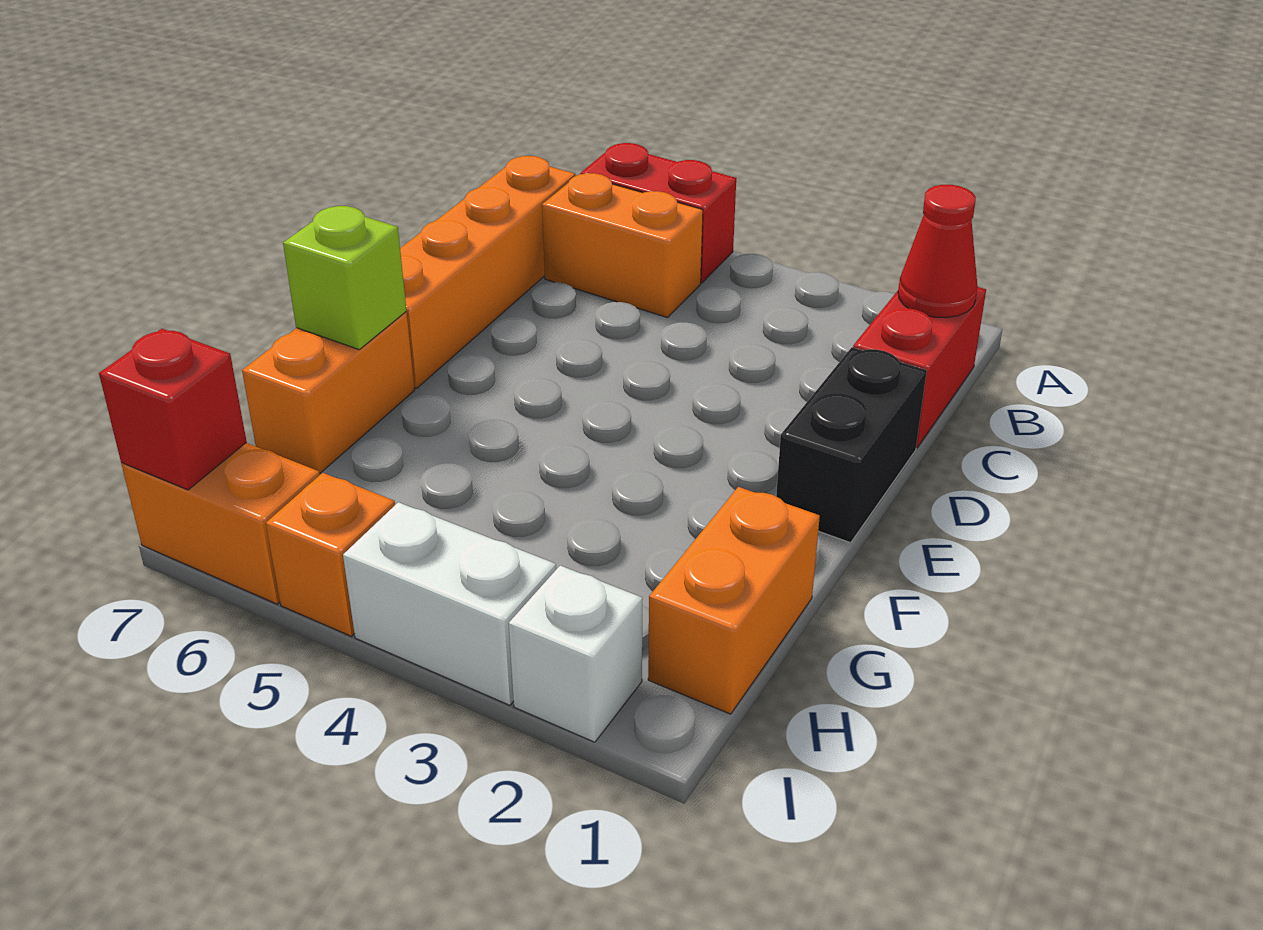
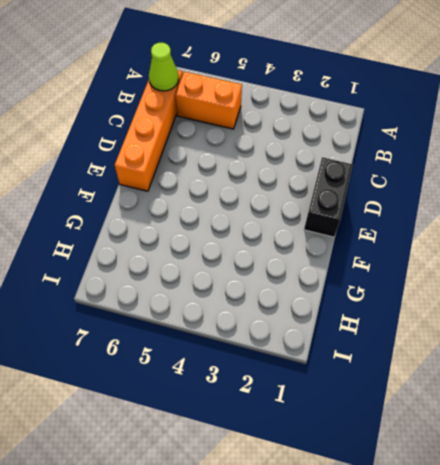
lime cone B7 level 2 -> none
none -> red brick A5:A6 level 1
none -> red brick B1:C1 level 1
none -> orange brick F7:G7 level 1

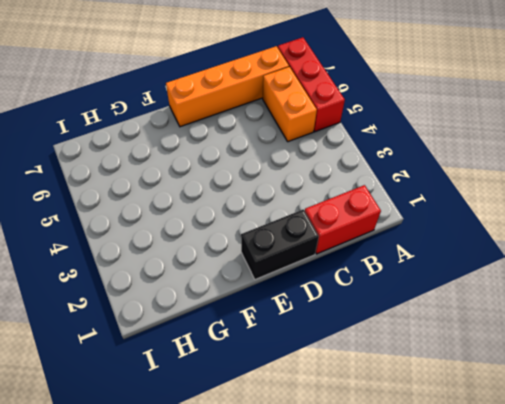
red brick A5:A7 level 1 -> red brick A5:A6 level 1
none -> orange brick F7:G7 level 1
none -> orange brick G1:H1 level 1
none -> white brick I2 level 1

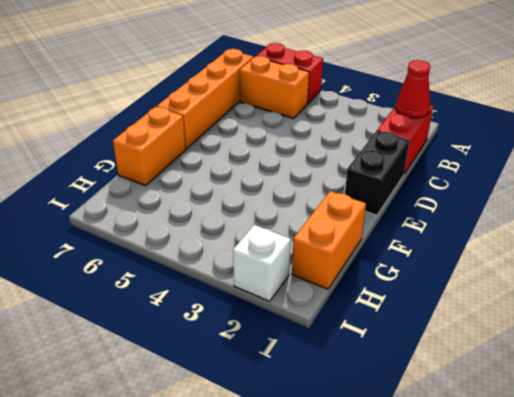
none -> white brick I3:I4 level 1
none -> orange brick I5 level 1
none -> orange brick I6:I7 level 1

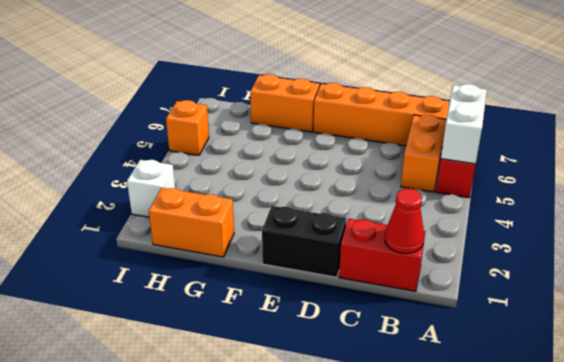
white brick A5:A6 level 2 -> white brick I3:I4 level 1
none -> orange brick I6:I7 level 1
none -> lime brick F7 level 2
none -> red brick I7 level 2

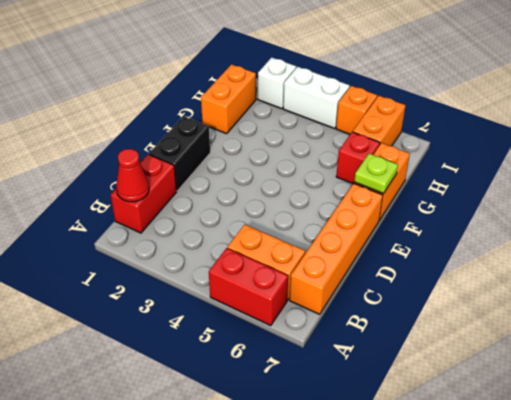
lime plate F7 level 2 -> lime brick F7 level 2
red brick G6 level 1 -> red brick I7 level 2
orange brick H6:I6 level 1 -> orange brick I6:I7 level 1

